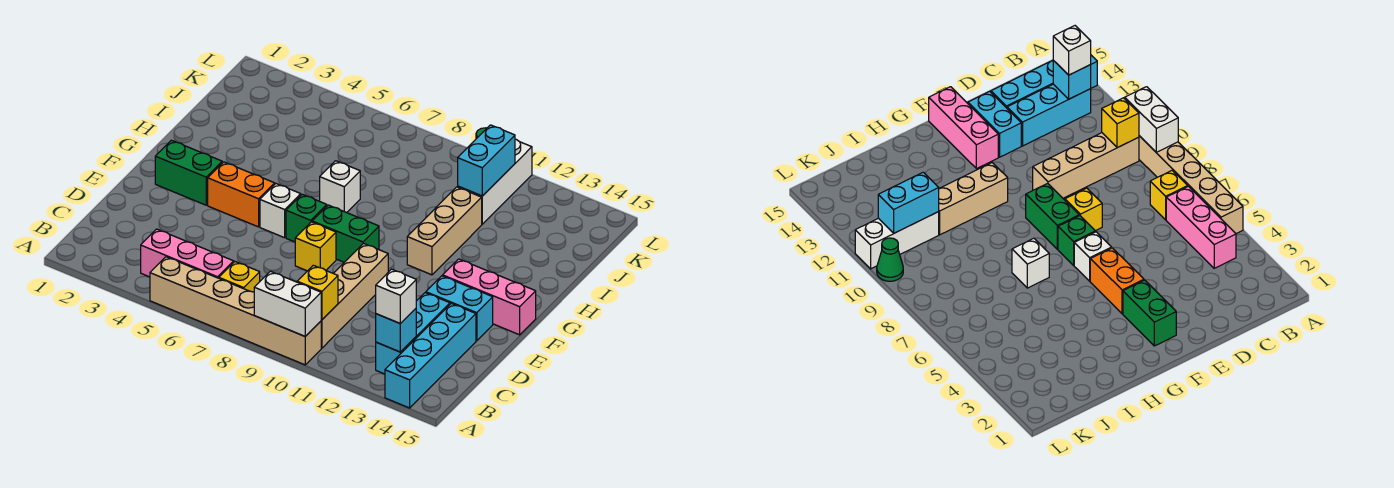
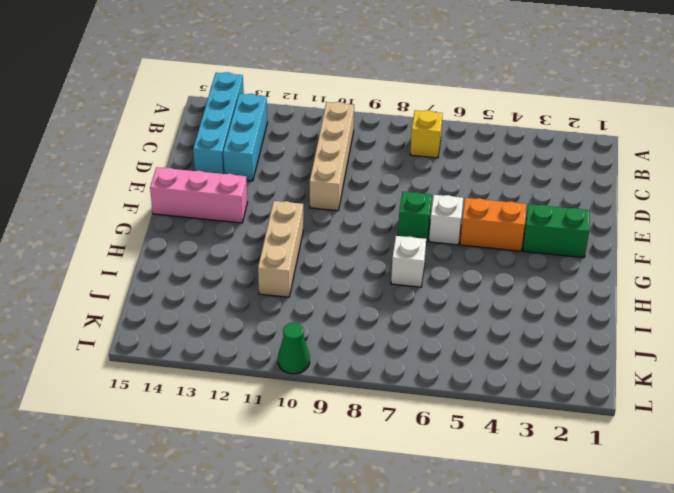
none -> tan brick A5:A10 level 1
none -> pink brick B4:B6 level 1
none -> yellow brick E8 level 1

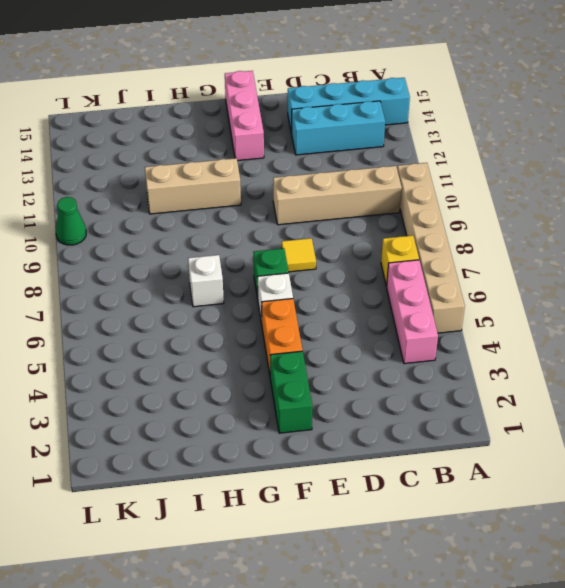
yellow tile E8 level 1 -> yellow brick E8 level 1
none -> cyan brick E13:E14 level 1
none -> green brick F8:F9 level 1
none -> white brick J11:L11 level 1

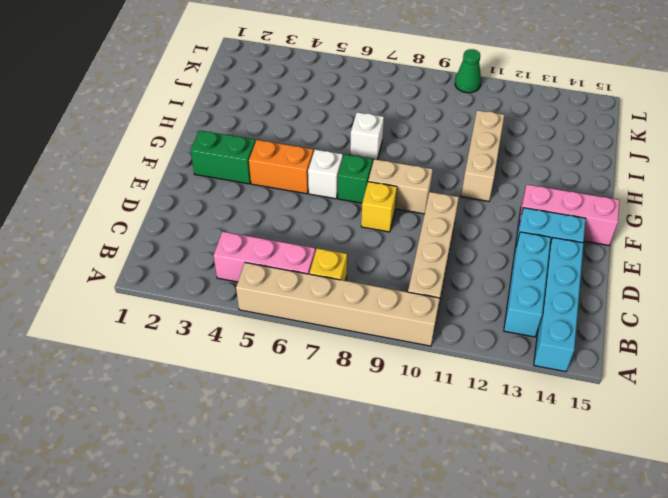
tan brick F8:F9 level 1 -> green brick F8:F9 level 1
none -> white brick J11:L11 level 1
none -> white brick A9:A10 level 2
none -> yellow brick B10 level 2

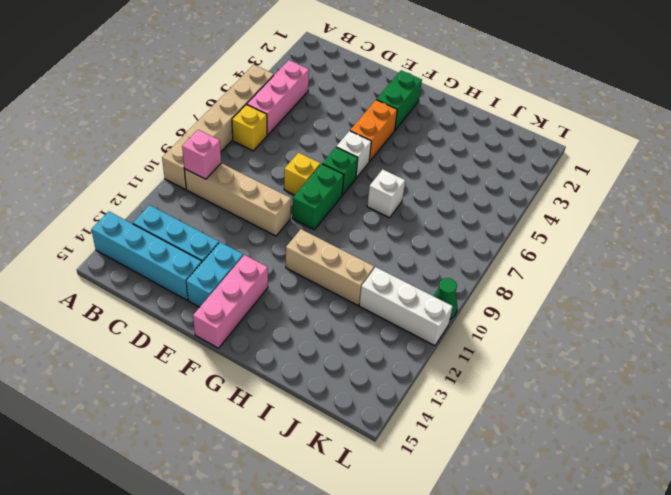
pink brick B10 level 2 -> yellow brick B10 level 2
none -> white brick A9:A10 level 2
none -> cyan brick B13 level 2
none -> cyan brick J11:K11 level 2

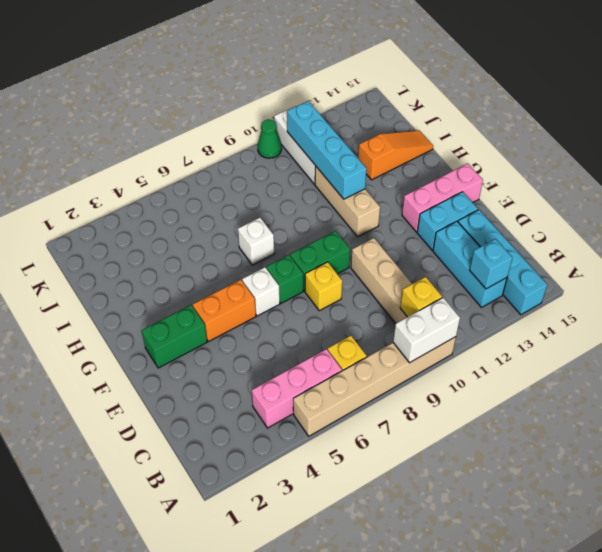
cyan brick H11:K11 level 2 -> cyan brick J11:K11 level 2
orange slope I13:I15 level 1 top 13 -> none
none -> white brick B13 level 3

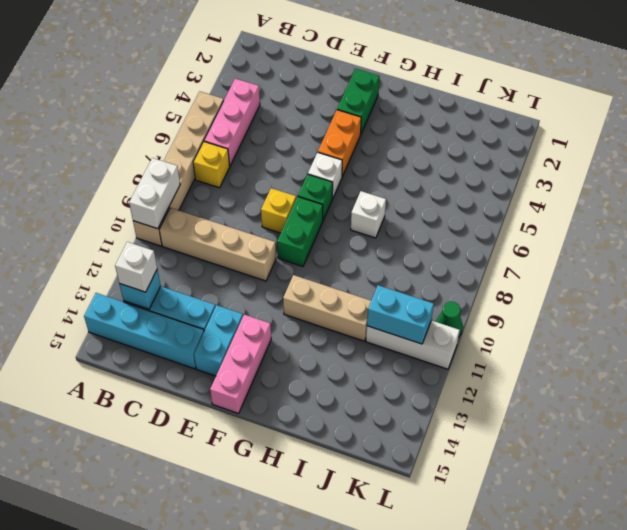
none -> yellow brick B10 level 2

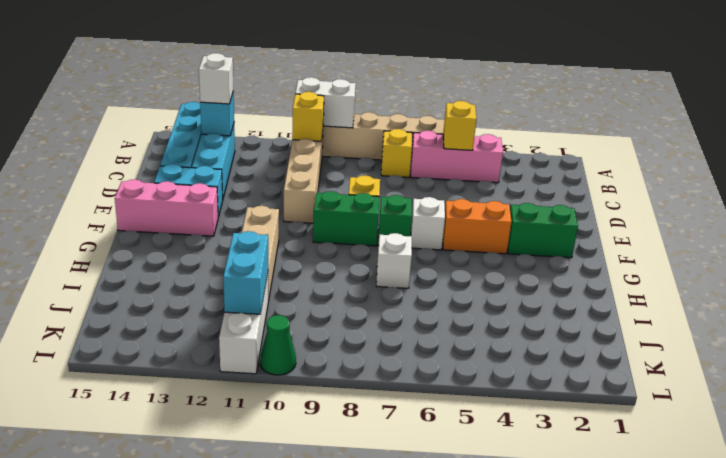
yellow brick B5 level 2 -> none

